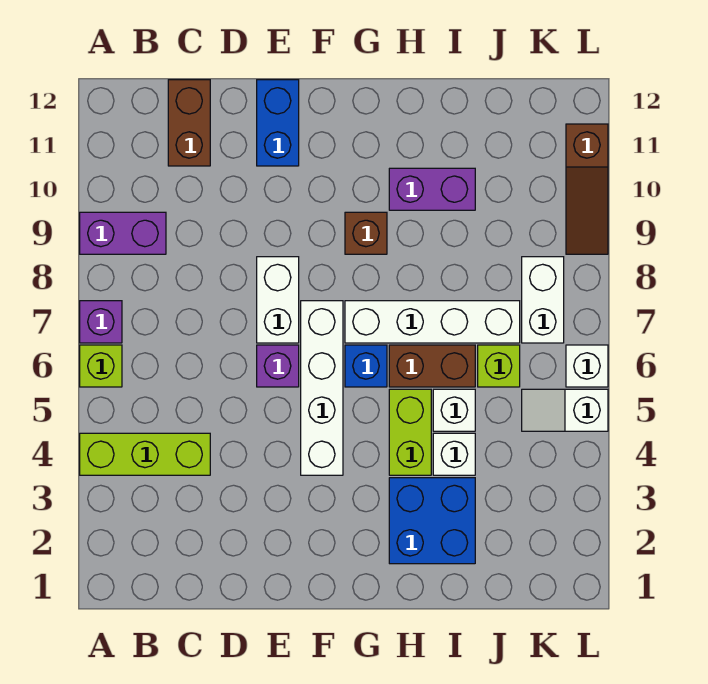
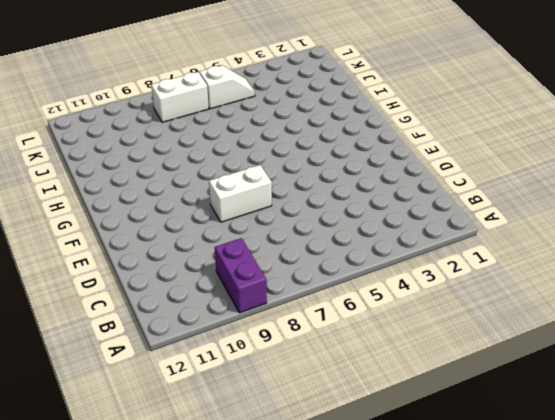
white slope K5:K6 level 1 top 6 -> white slope K5:L5 level 1 top L
none -> lime brick A4:C4 level 1
none -> lime brick A6 level 1
none -> purple brick A7 level 1

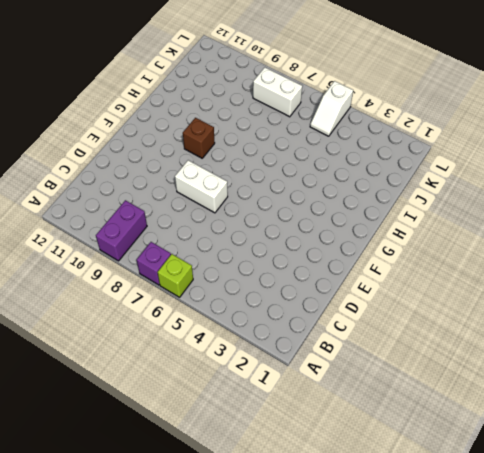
none -> lime brick A4:C4 level 1
none -> brown brick C11:C12 level 1
none -> purple brick E6 level 1

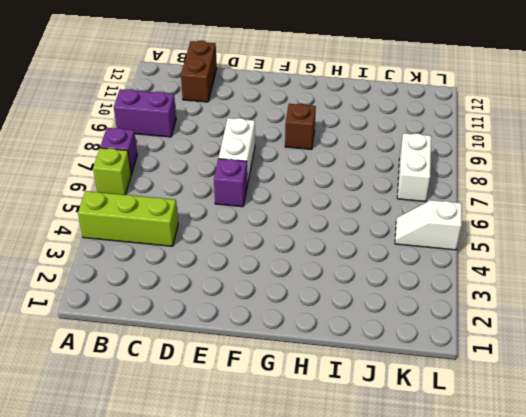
none -> blue brick E11:E12 level 1
none -> white brick F4:F7 level 1
none -> blue brick G6 level 1

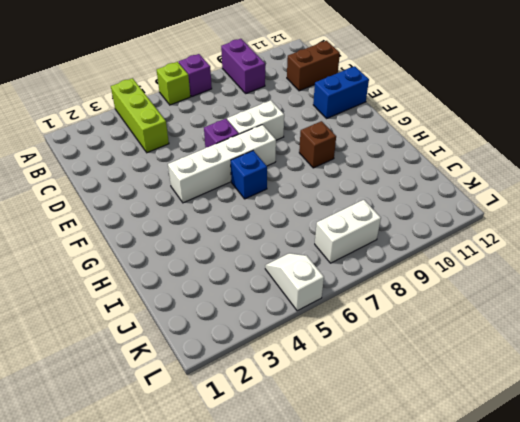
none -> white brick G7:J7 level 1
none -> blue brick H2:I3 level 1
none -> lime brick H4:H5 level 1

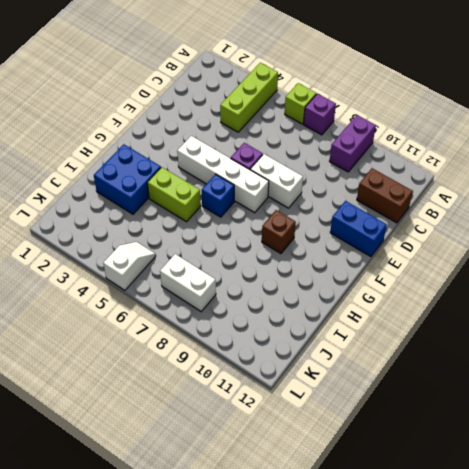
none -> white brick G7:J7 level 1
none -> brown brick H6:I6 level 1
none -> purple brick H10:I10 level 1

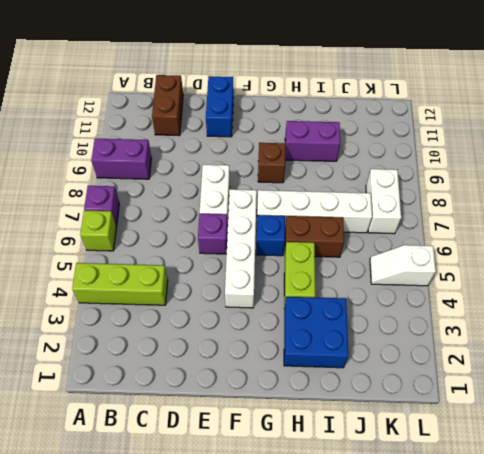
none -> white brick I4 level 1
none -> white brick I5 level 1
none -> lime brick J6 level 1

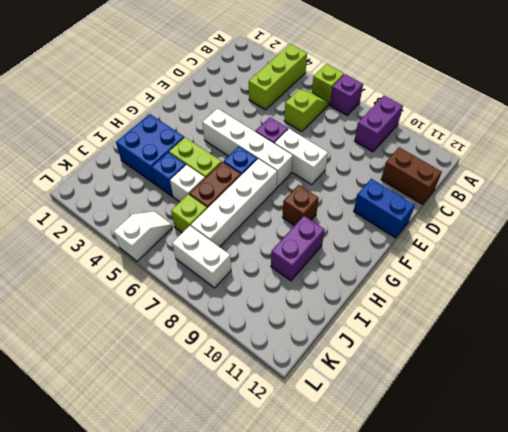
lime slope B6:C6 level 1 top C -> none
blue brick I4 level 1 -> white brick I4 level 1
none -> white brick L6 level 1
none -> brown slope L9:L11 level 1 top 11

